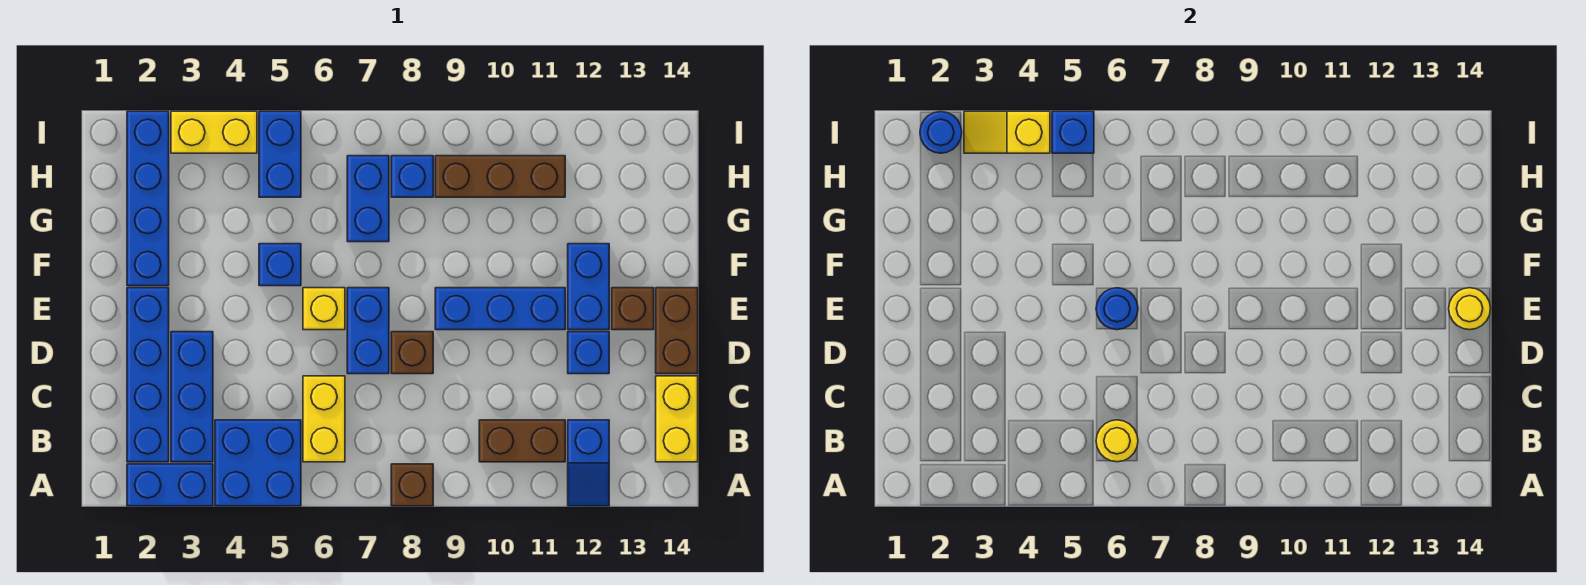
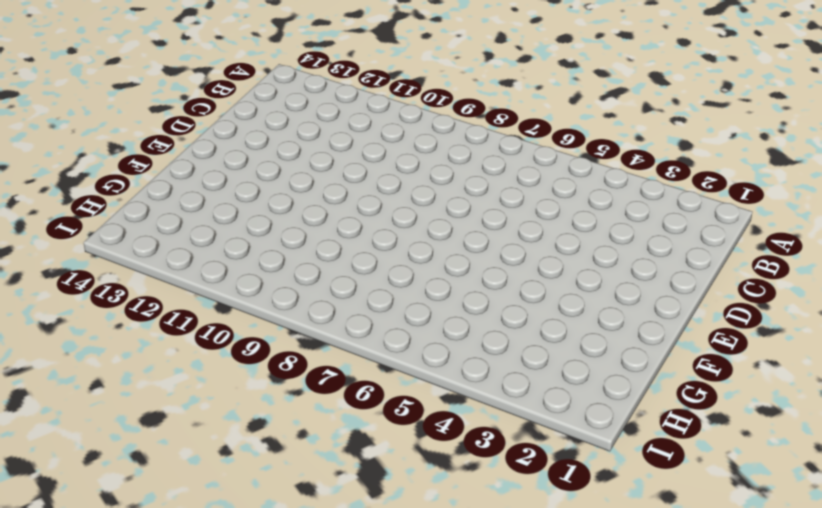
none -> blue brick A2:A3 level 1
none -> blue brick A4:B5 level 1
none -> brown brick A8 level 1
none -> blue slope A12:B12 level 1 top B

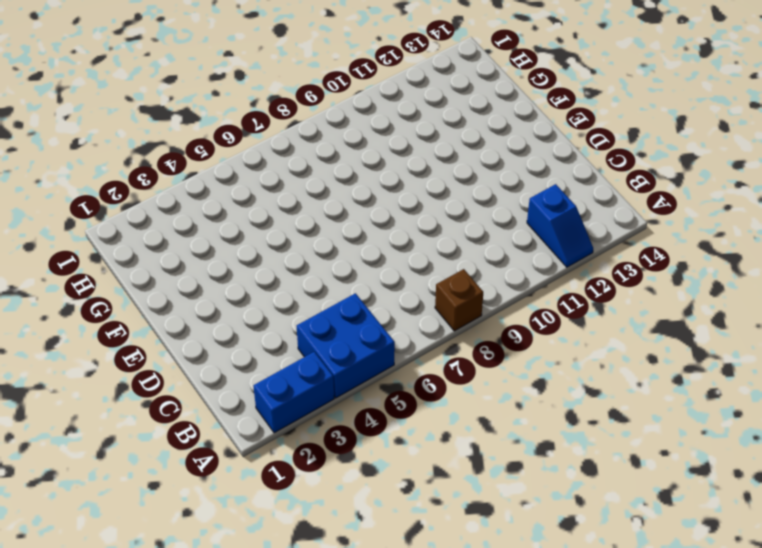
none -> blue brick B2:E2 level 1
none -> blue brick B3:D3 level 1
none -> yellow brick B6:C6 level 1
none -> brown brick B10:B11 level 1

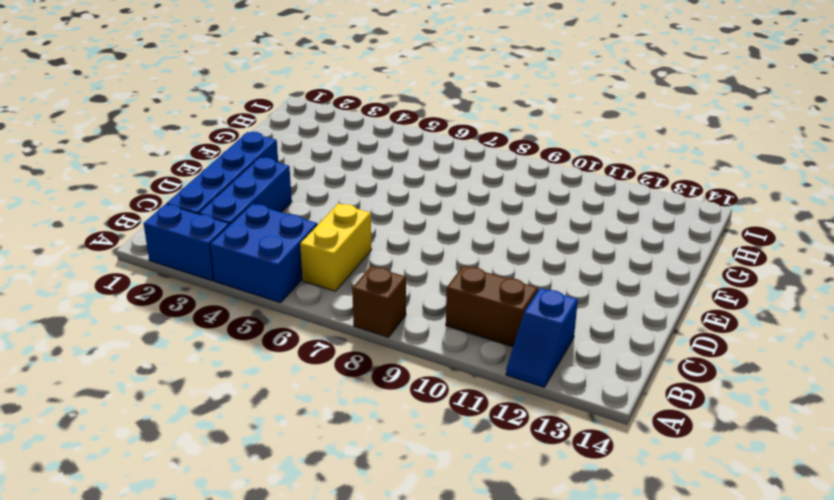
none -> yellow brick B14:C14 level 1
none -> blue brick D7:E7 level 1
none -> brown brick D8 level 1
none -> blue brick D12 level 1

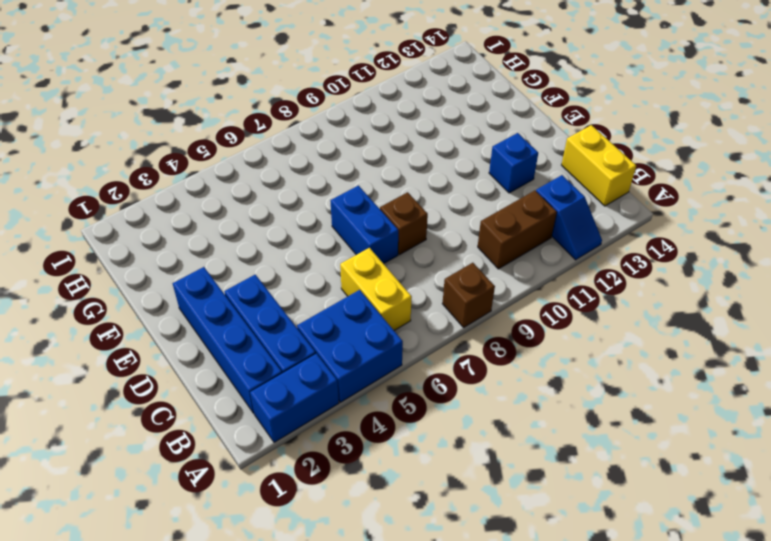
none -> brown brick D14:E14 level 1
none -> yellow brick E6 level 1
none -> blue brick E9:E11 level 1
none -> blue brick E12:F12 level 1

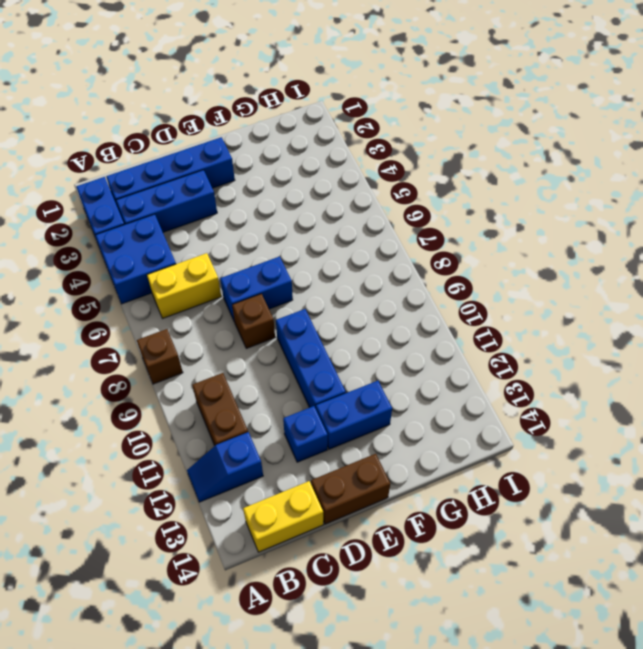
none -> yellow brick E6 level 1
none -> brown brick E13 level 1
none -> blue brick F2:I2 level 1
none -> blue brick F5 level 1

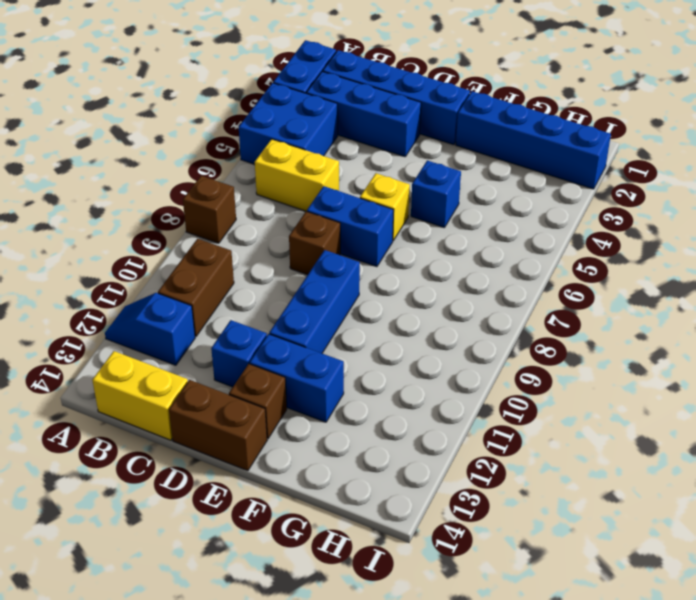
none -> blue brick G7:H7 level 1
none -> blue brick H5:I5 level 1
none -> blue brick H8 level 1
none -> brown brick H9:H11 level 1

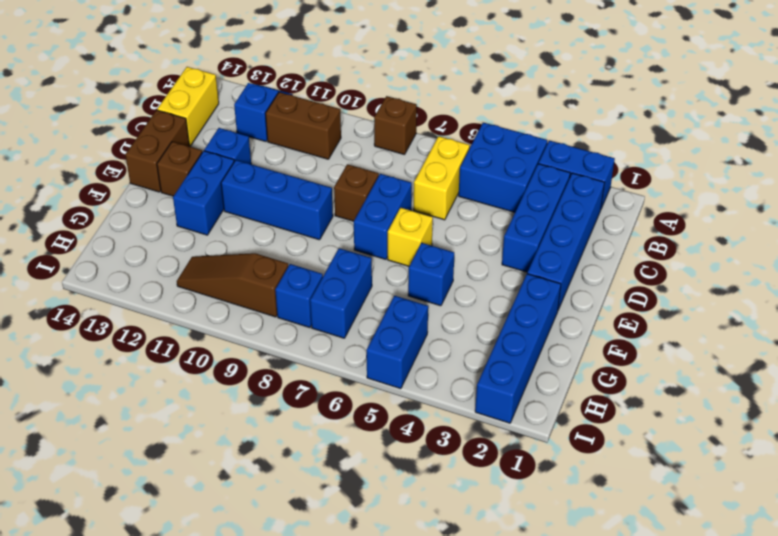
brown slope H9:H11 level 1 top 9 -> brown brick H9:H11 level 1
none -> yellow brick I3:I4 level 1
none -> yellow round brick B6 level 2
none -> blue round brick E6 level 2
none -> yellow round brick E14 level 2

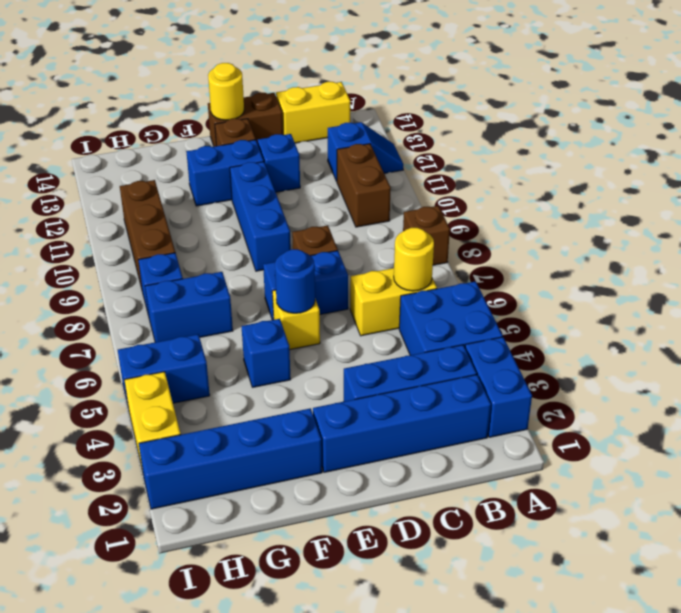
none -> blue round brick I2 level 2
none -> yellow slope I3:I4 level 2 top 4
none -> blue brick I5 level 2

